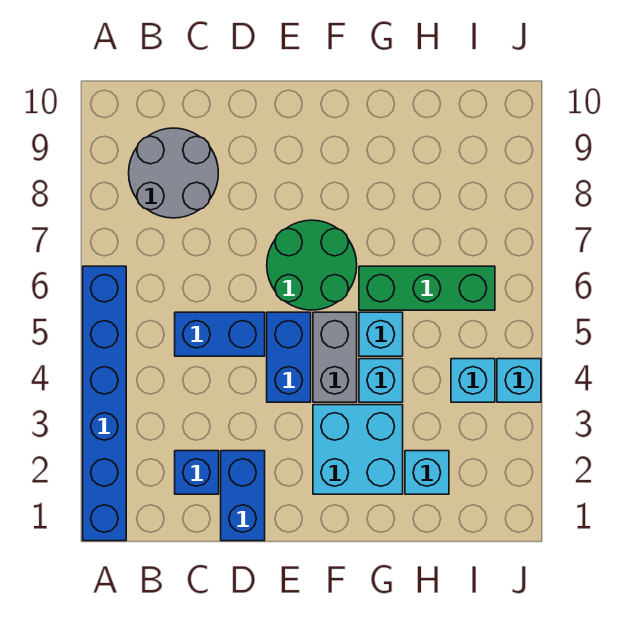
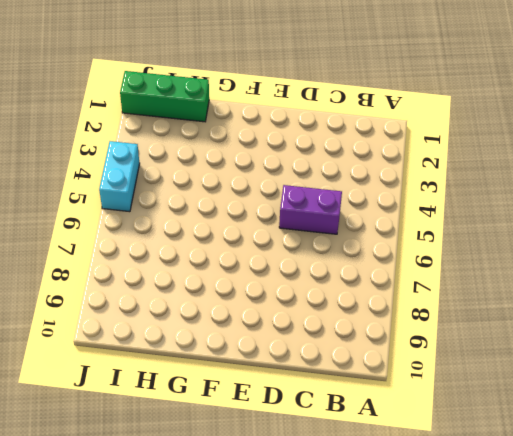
purple brick C5:D5 level 1 -> blue brick C5:D5 level 1
green brick H1:J1 level 1 -> green brick G6:I6 level 1
cyan brick J4:J5 level 1 -> cyan brick J4 level 1
none -> blue brick A1:A6 level 1
none -> grey round brick B8:C9 level 1
none -> blue brick C2 level 1

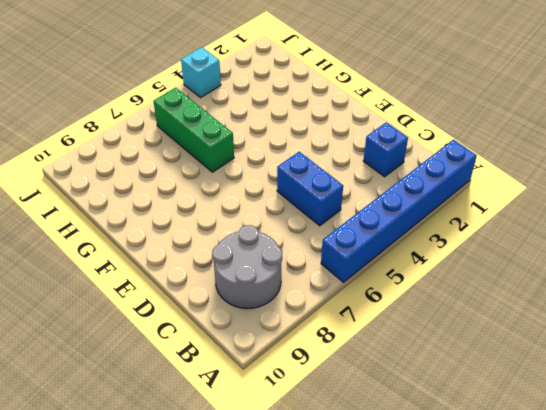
none -> blue brick D1:D2 level 1
none -> blue brick E4:E5 level 1
none -> green round brick E6:F7 level 1

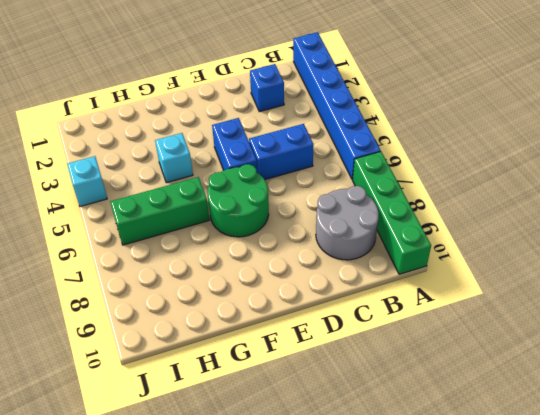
green brick A7:A10 level 1 -> none
none -> blue brick D1:D2 level 1
none -> cyan brick F2:G3 level 1
none -> grey brick F4:F5 level 1

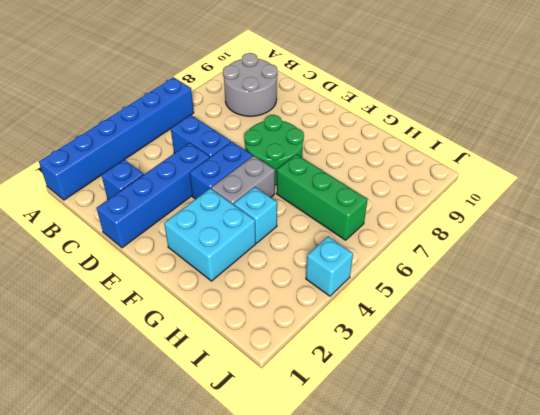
blue brick D1:D4 level 1 -> blue brick D1:D2 level 1
none -> cyan brick G5 level 1
none -> cyan brick H2 level 1
none -> cyan brick I4 level 1

